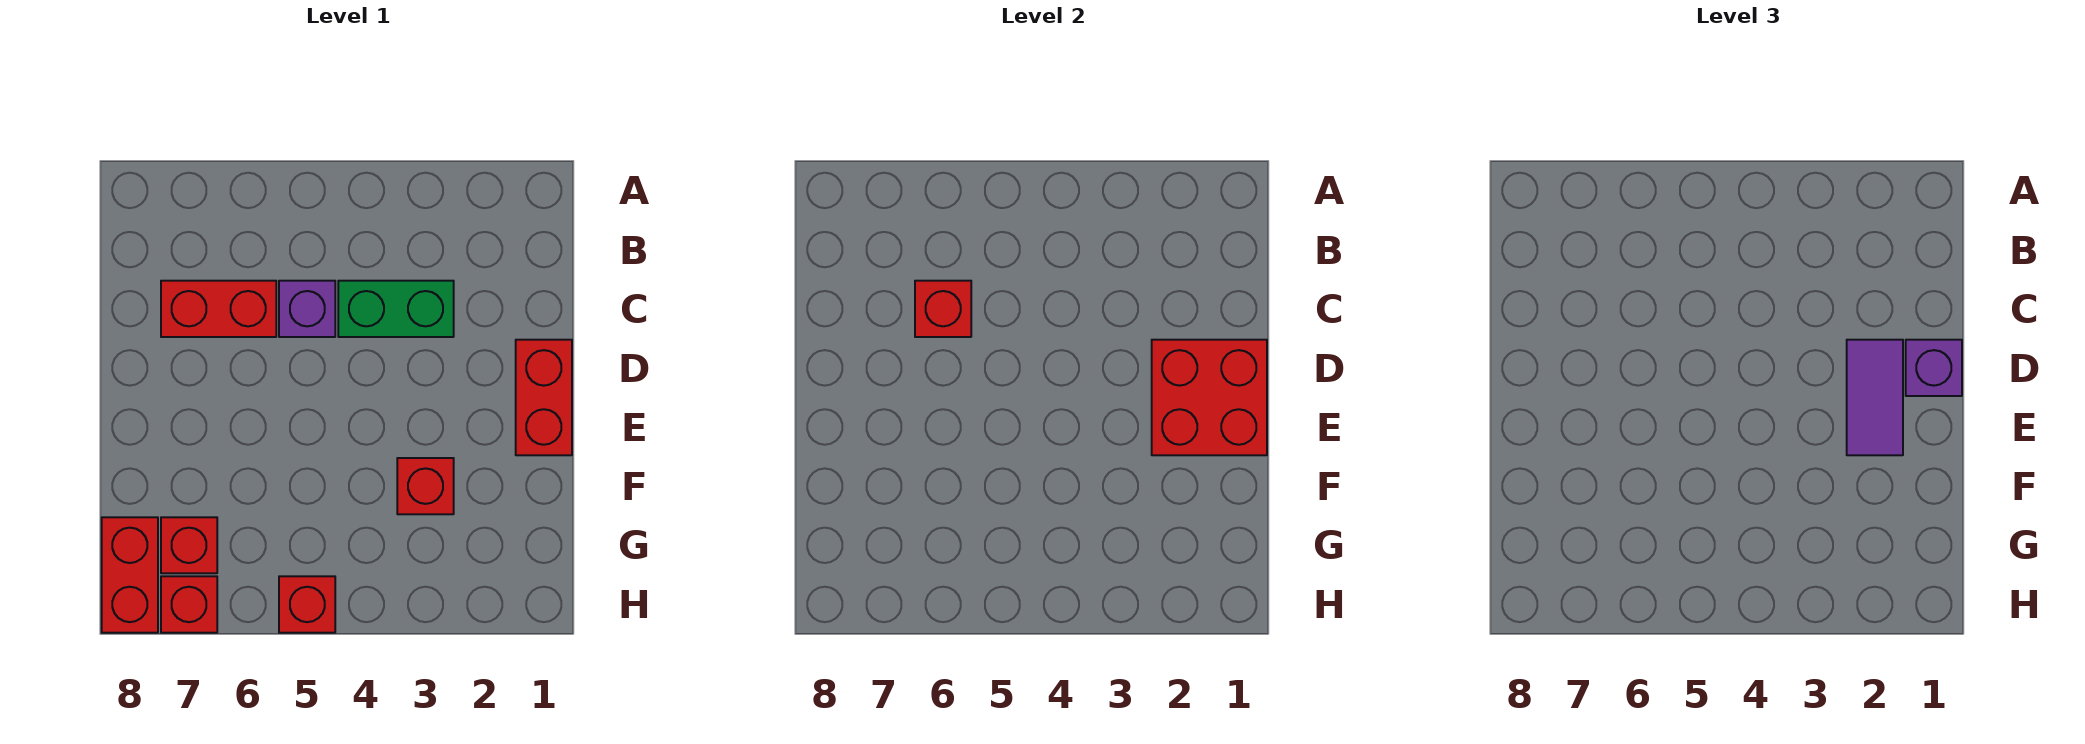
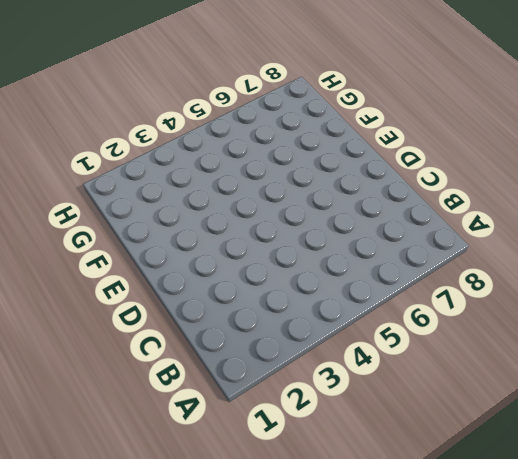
none -> green brick C3:C4 level 1
none -> purple brick C5 level 1
none -> red brick C6:C7 level 1

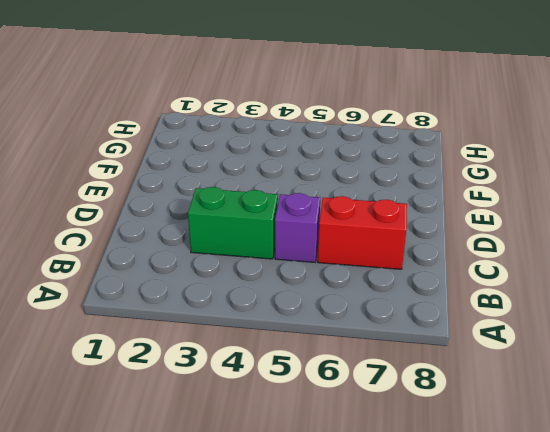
none -> red brick D1:E1 level 1
none -> red brick F3 level 1
none -> red brick G7 level 1

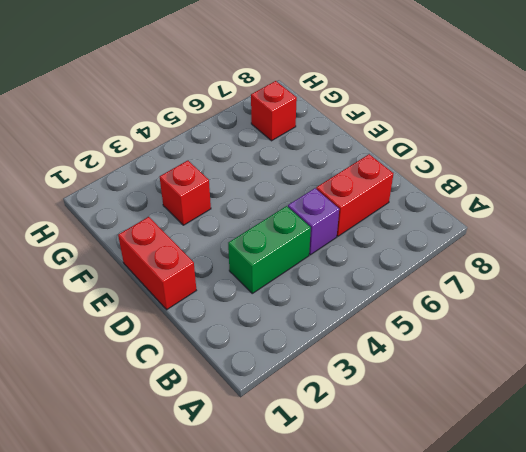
none -> red brick G8:H8 level 1
none -> red brick H5 level 1
none -> red brick H7 level 1

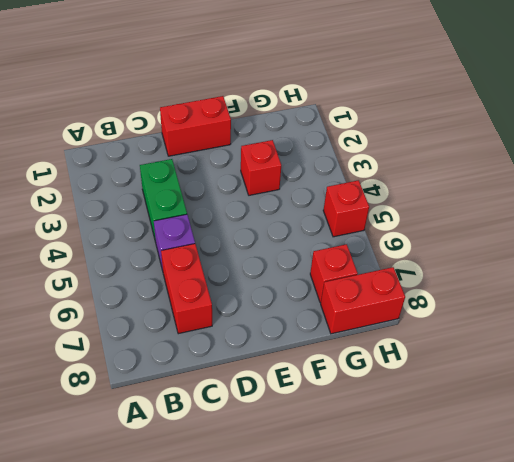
none -> red brick H7 level 1
none -> red brick C6 level 2
none -> red brick D1:E2 level 2

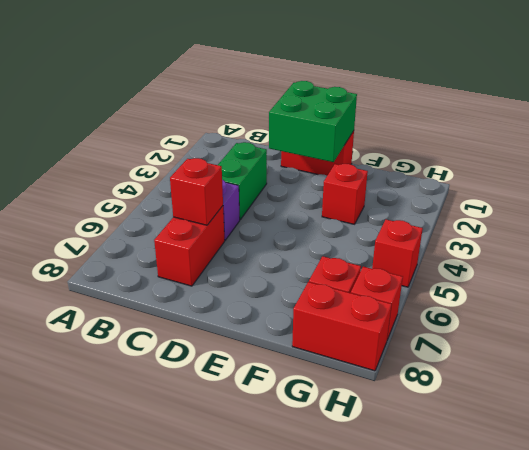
green brick D1:E2 level 2 -> red brick D1:E2 level 2
none -> purple brick D1 level 3
none -> purple tile D2:E2 level 3

